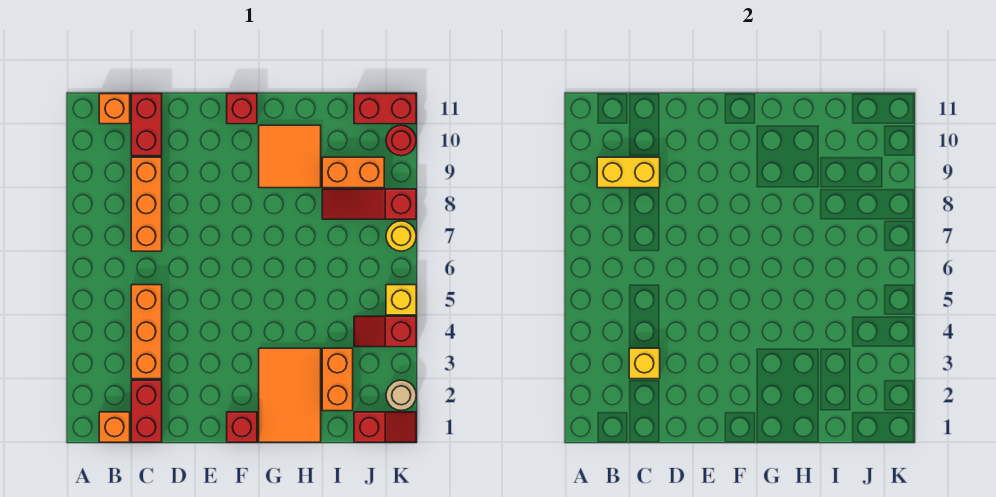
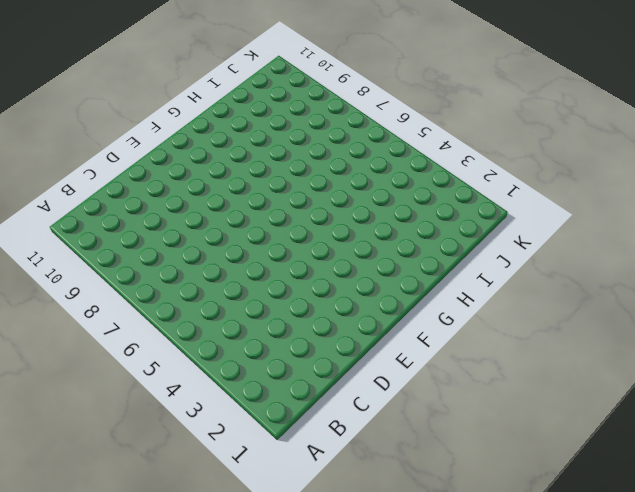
none -> orange brick B1 level 1
none -> orange brick B11 level 1
none -> red brick C1:C2 level 1

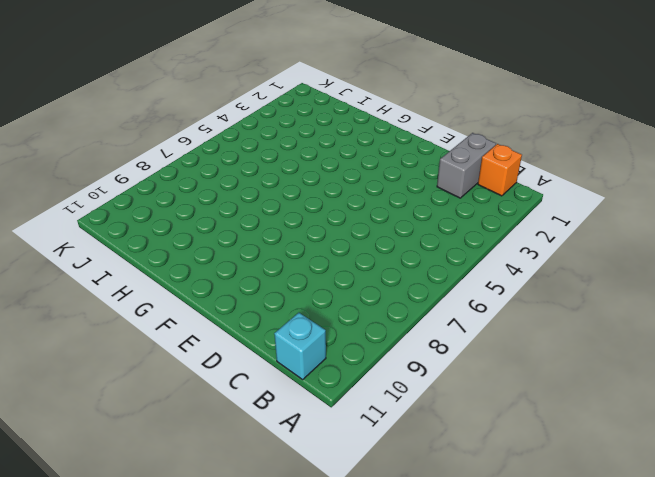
cyan brick B11 level 1 -> orange brick B11 level 1
grey brick C1:C2 level 1 -> red brick C1:C2 level 1
none -> orange brick C3:C5 level 1
none -> orange brick C7:C9 level 1
none -> red brick C10:C11 level 1

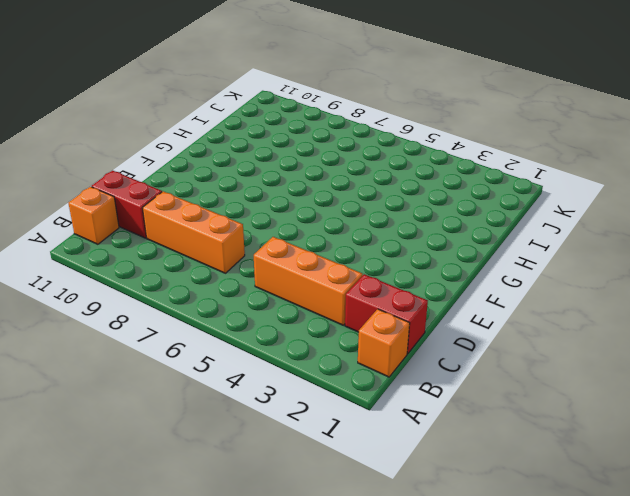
none -> red brick F1 level 1
none -> red brick F11 level 1
none -> orange tile G1:H3 level 1

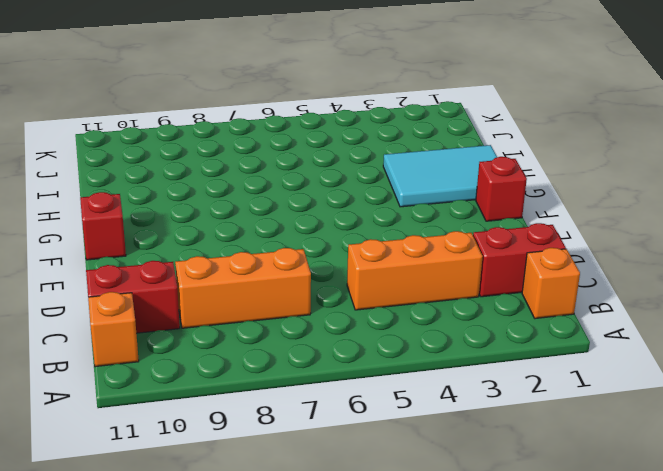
cyan tile G1:H3 level 1 -> orange tile G1:H3 level 1
none -> orange tile G9:H10 level 1
none -> orange brick I2:I3 level 1
none -> red slope I8:K8 level 1 top K

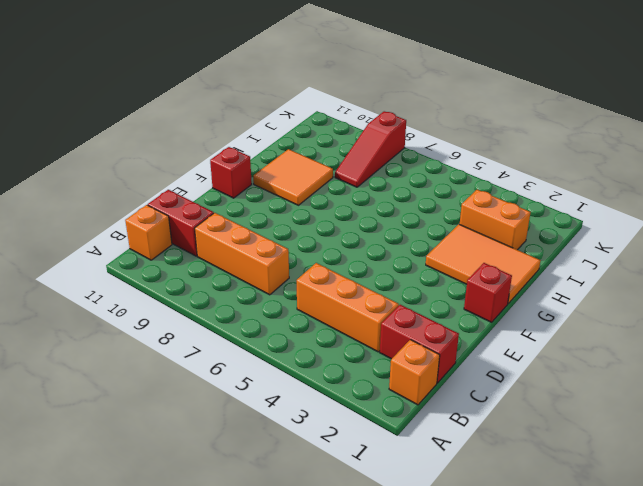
none -> orange brick I9:J9 level 1
none -> red slope J1:K1 level 1 top J
none -> red slope J4:K4 level 1 top K

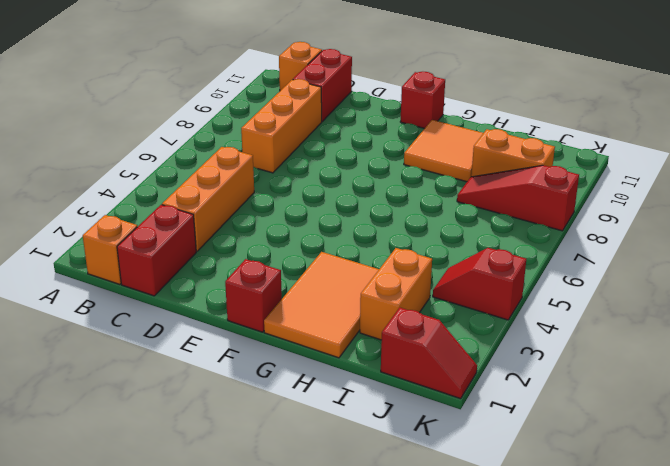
none -> red brick J11:K11 level 1
none -> tan round brick K2 level 1
none -> yellow brick K5 level 1

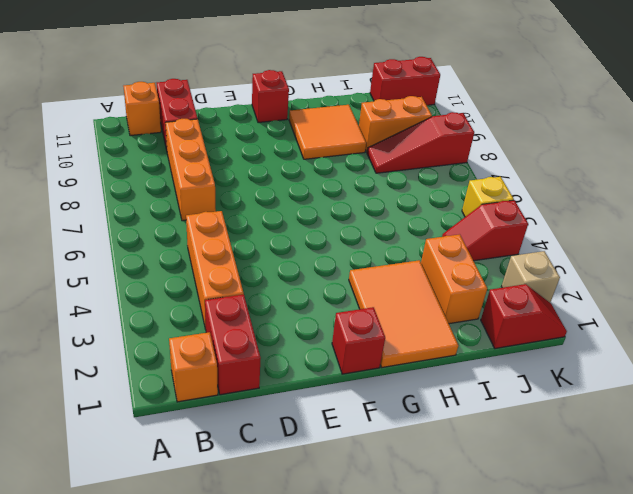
tan brick K2 level 1 -> tan round brick K2 level 1
none -> yellow round brick K7 level 1
none -> red round brick K10 level 1
none -> yellow brick B9:C9 level 2

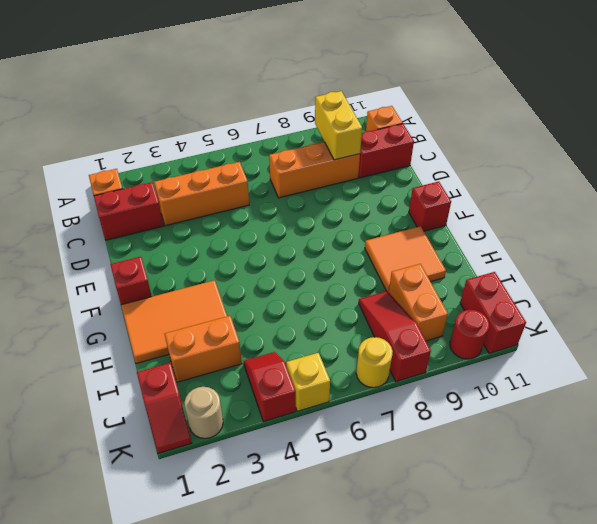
none -> yellow brick C3 level 2

